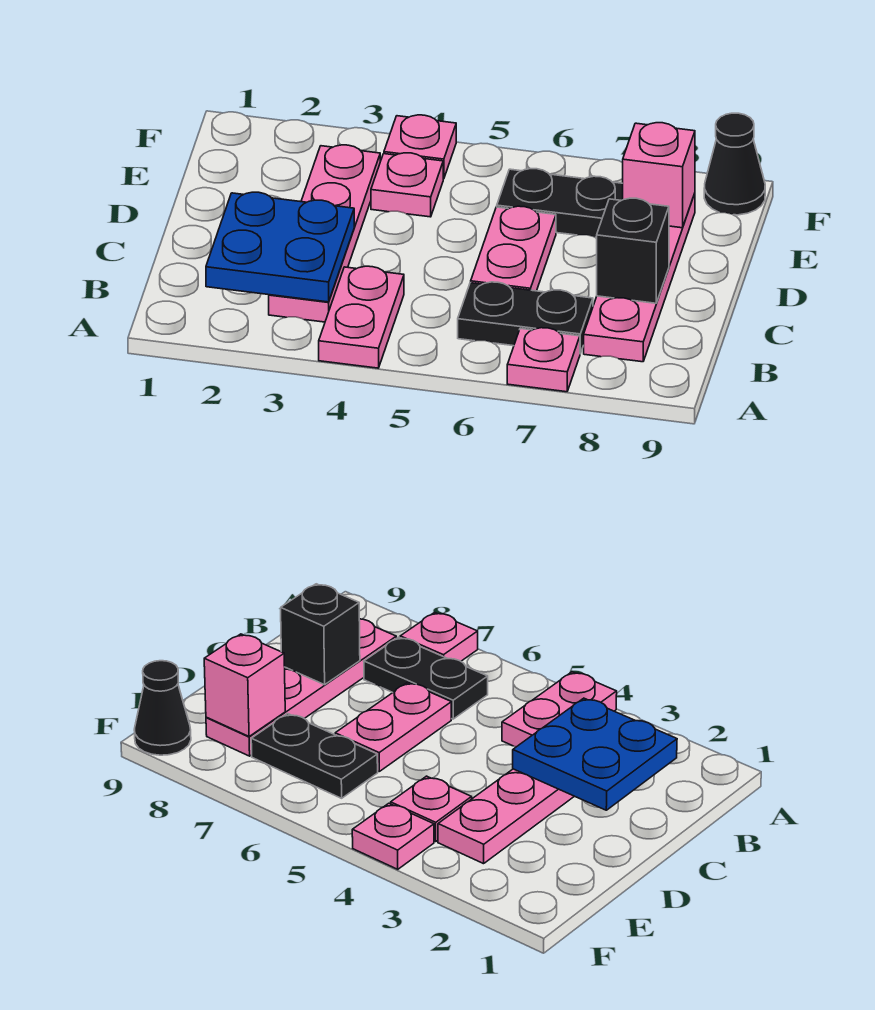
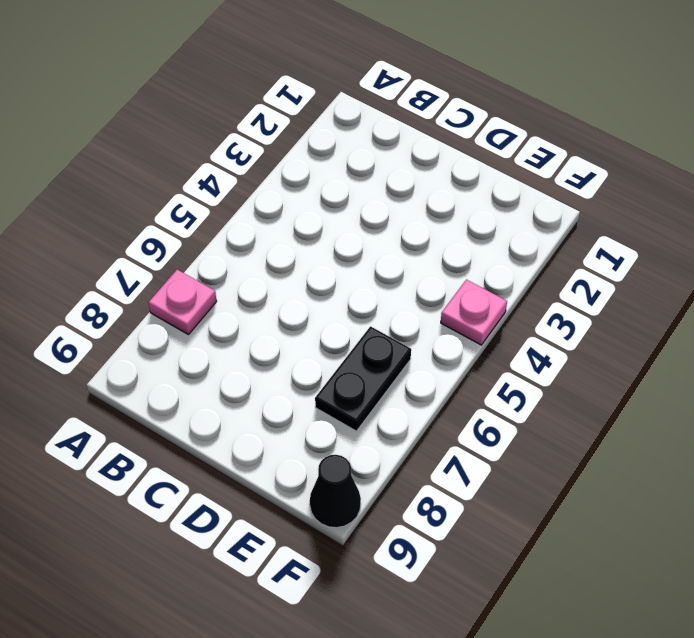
none -> pink plate A4:B4 level 1
none -> pink plate B3:E3 level 1
none -> black plate B6:B7 level 1

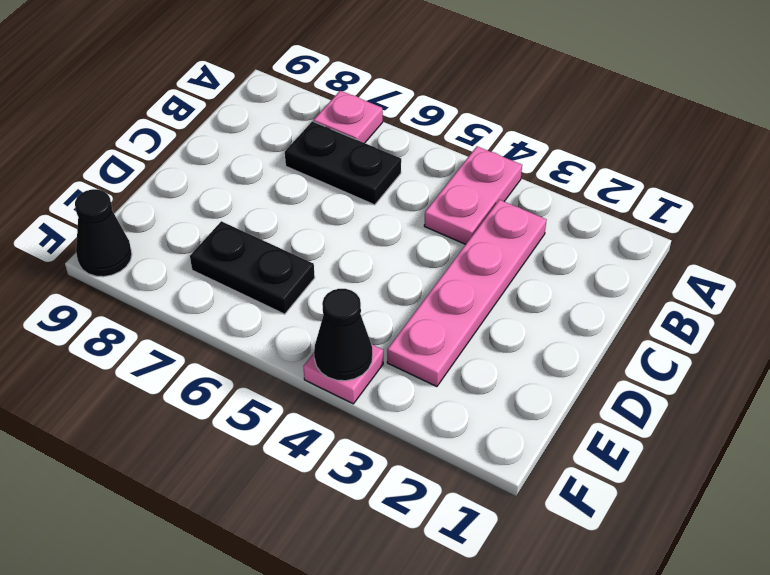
black cone F4 level 2 -> none
none -> pink plate B8:E8 level 1
none -> pink plate C6:D6 level 1
none -> pink plate E4 level 1

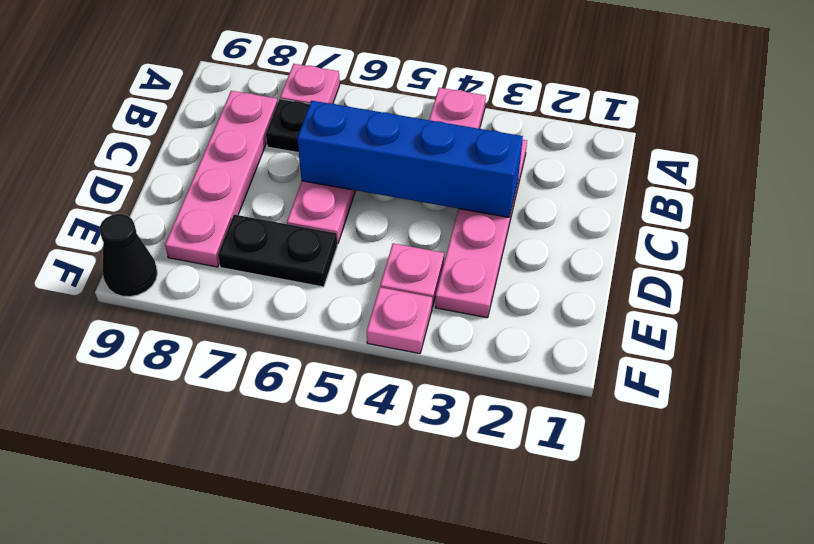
blue brick C3:C6 level 2 -> blue plate B2:C3 level 2
none -> black brick C8 level 2
none -> pink brick E8 level 2

